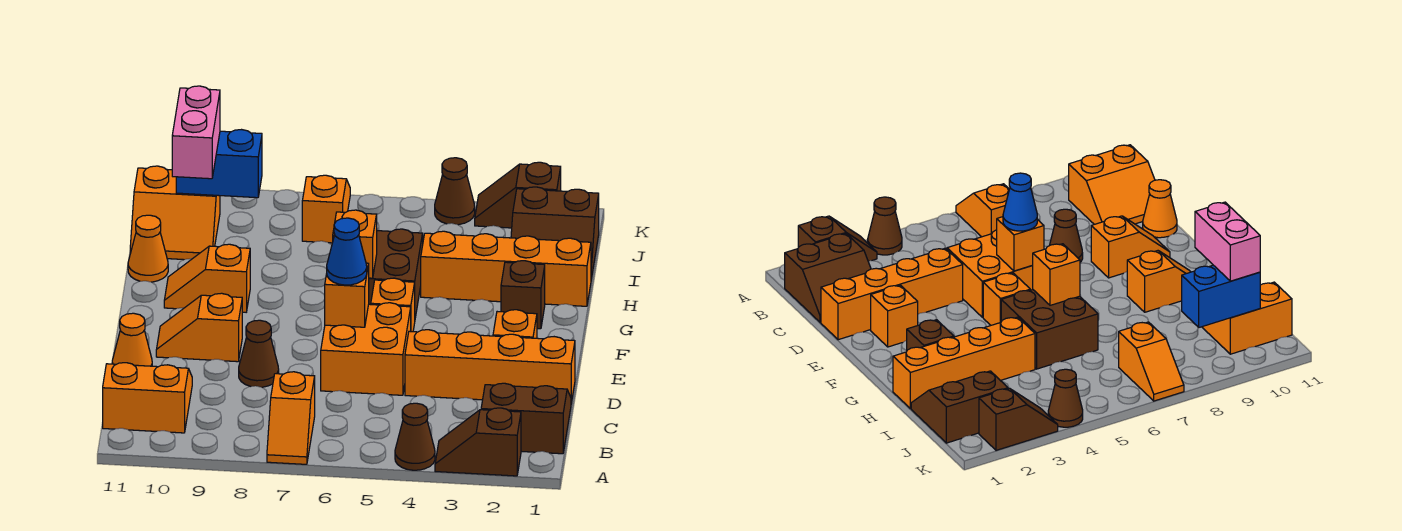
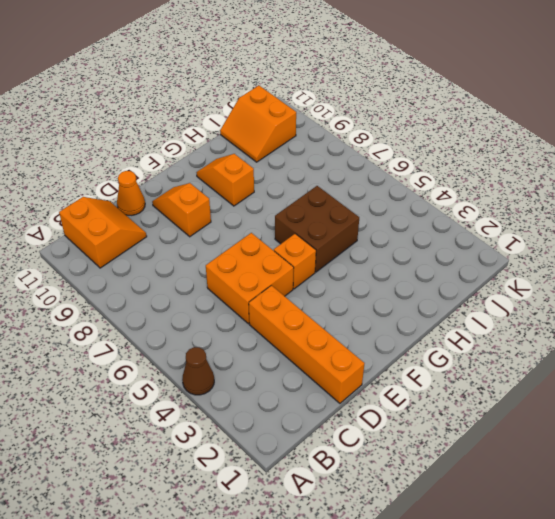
none -> brown slope A2:A3 level 1 top 2
none -> orange slope A7:B7 level 1 top B
none -> brown slope B1:C2 level 1 top B

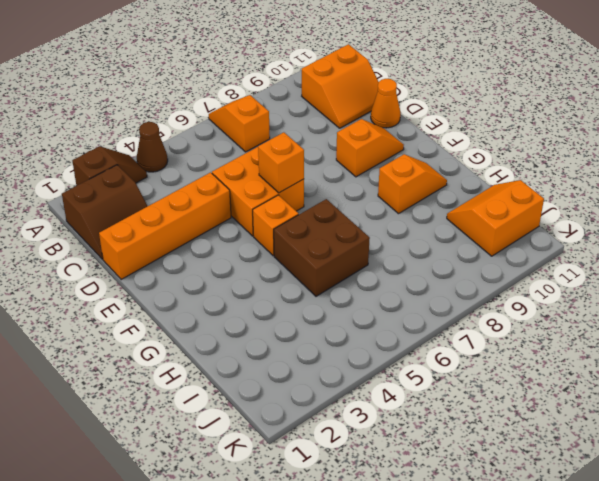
none -> brown cone D8 level 1
none -> orange brick E2 level 1
none -> brown brick G2 level 1

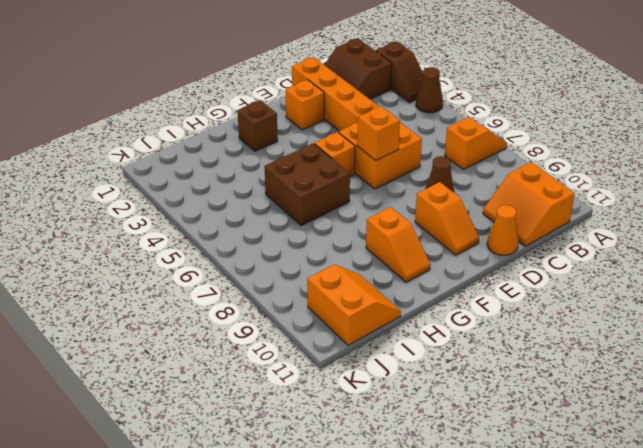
none -> orange brick H1:H4 level 1
none -> orange cone H11 level 1
none -> brown slope I1:J2 level 1 top J

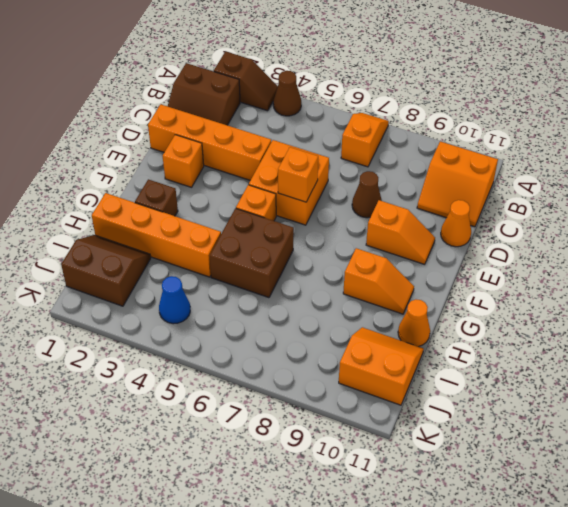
blue cone J4 level 1 -> blue cone E6 level 3
none -> orange slope J7:K7 level 1 top J
none -> brown slope K2:K3 level 1 top 2
none -> brown cone K4 level 1

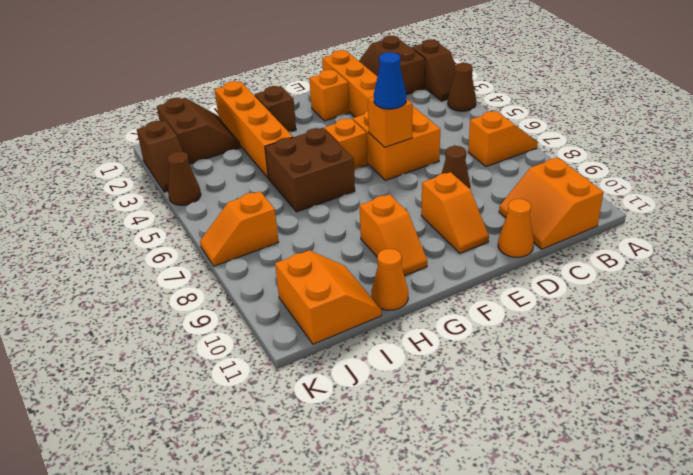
none -> orange brick G6 level 2
none -> blue brick J9:J10 level 2
none -> pink brick I10:J10 level 3

